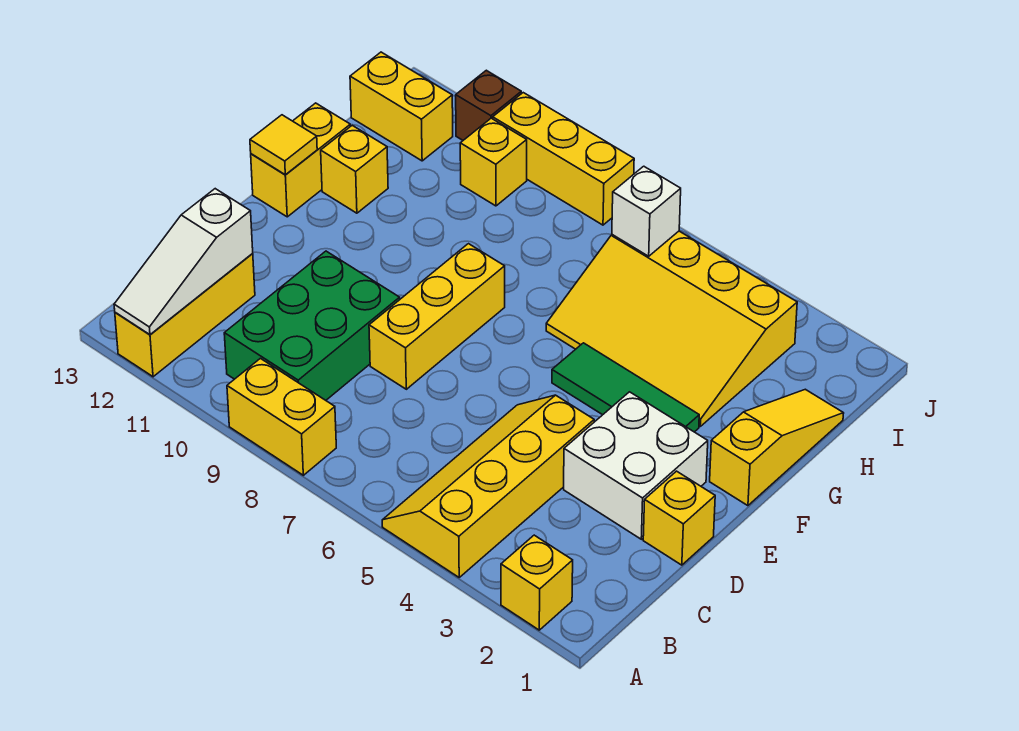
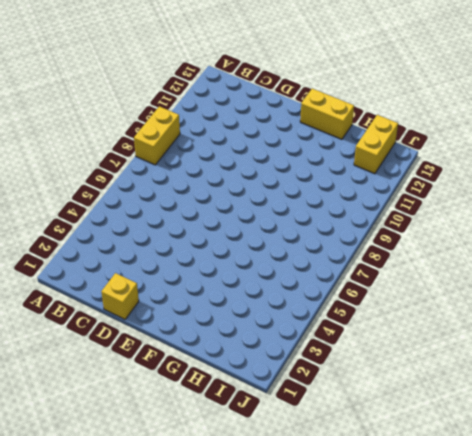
none -> yellow brick A2 level 1
none -> yellow slope A4:D5 level 1 top 4
none -> yellow brick A12:C12 level 1

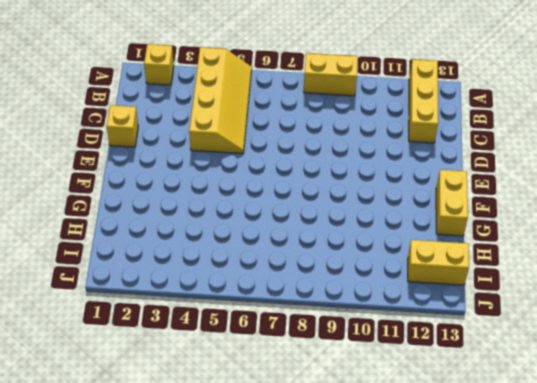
none -> green brick B9:D10 level 1
none -> white brick D2:E3 level 1
none -> yellow brick D8:F8 level 1

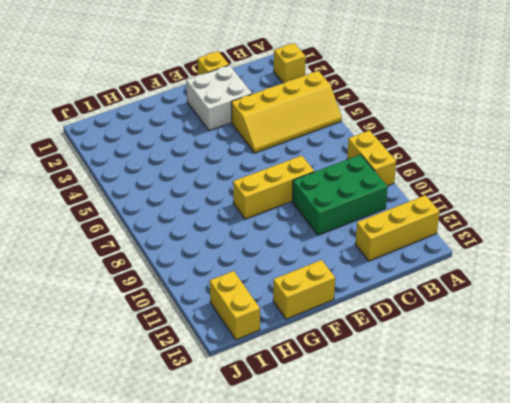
none -> yellow slope F1:H1 level 1 top F
none -> green tile F3:F5 level 1
none -> yellow slope G3:I6 level 1 top I

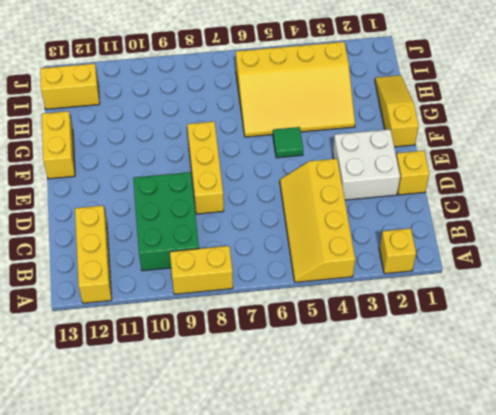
green tile F5 level 1 -> green tile F3:F5 level 1
none -> yellow brick G12 level 1
none -> yellow brick I10 level 1
none -> yellow brick J8:J10 level 1

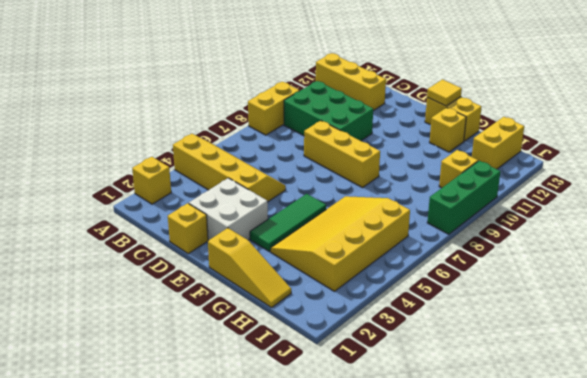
green brick J8:J10 level 1 -> yellow brick J8:J10 level 1
none -> brown brick J11 level 1
none -> white slope A12:C12 level 2 top C
none -> white brick I6 level 2

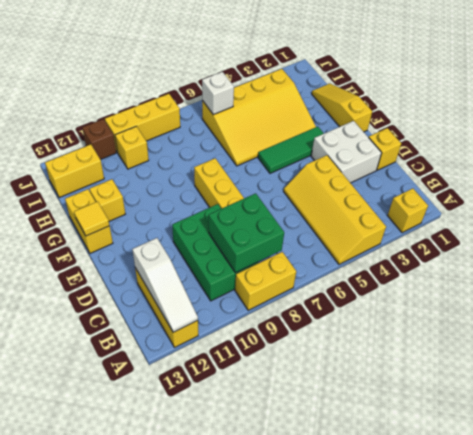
green brick B8:C9 level 2 -> none

